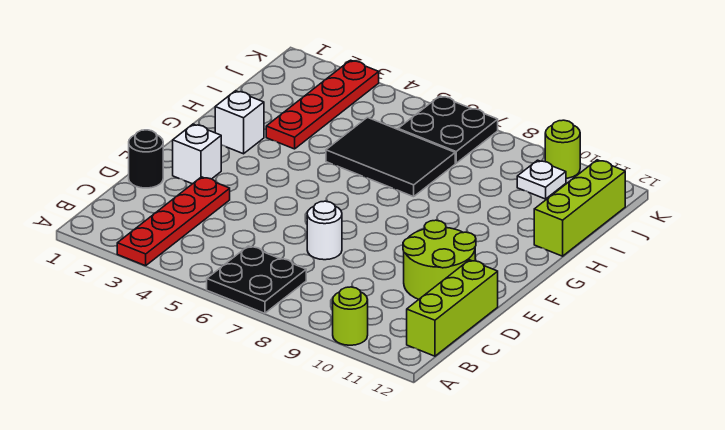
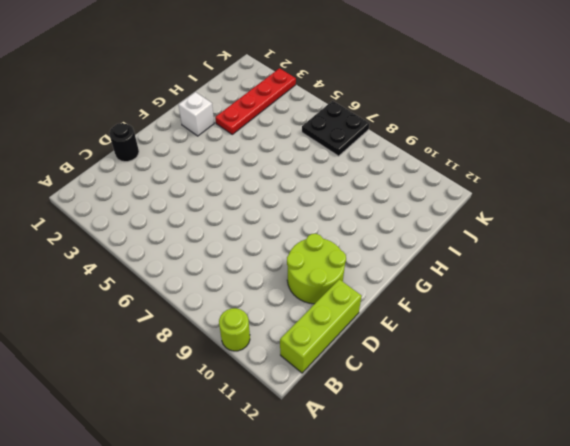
none -> red plate A3:D3 level 1
none -> black plate A6:B7 level 1
none -> white round brick D7 level 1

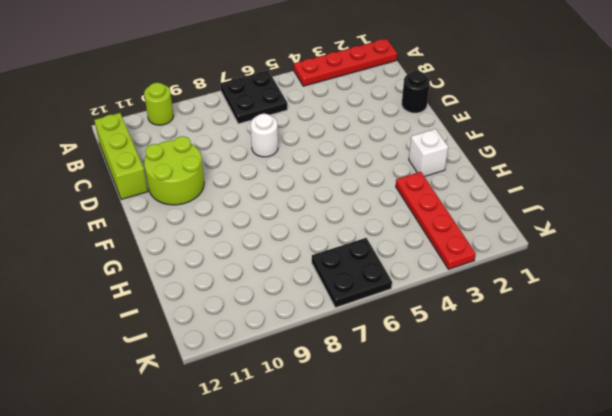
red plate A1:A4 level 1 -> red plate A3:D3 level 1
none -> white brick E2 level 1
none -> black tile H5:I7 level 1
none -> lime brick H12:J12 level 1

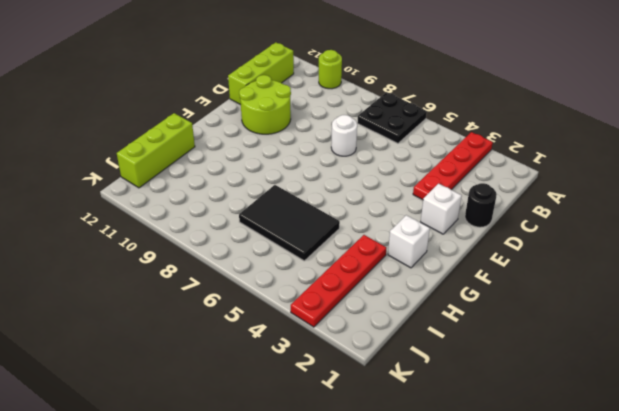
none -> black plate J6:K7 level 1
none -> white plate J10 level 1
none -> lime round brick K10 level 1

